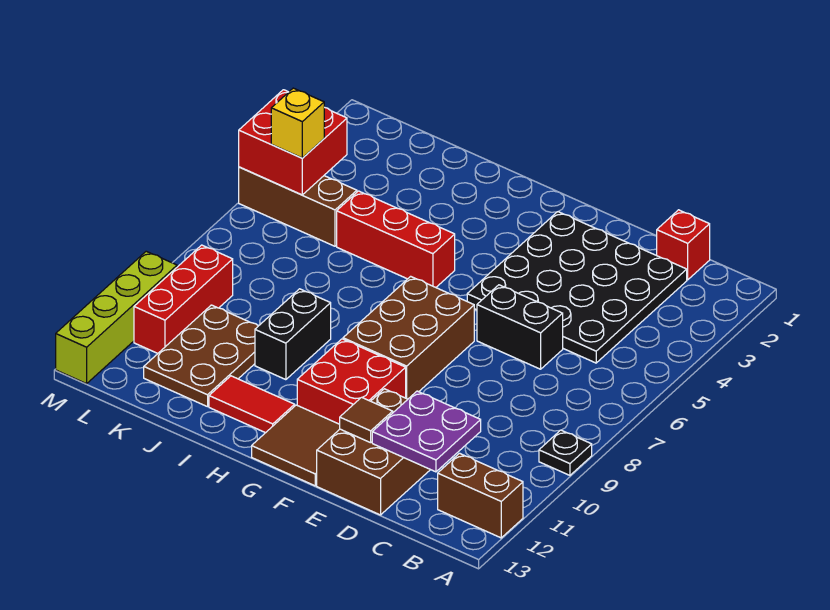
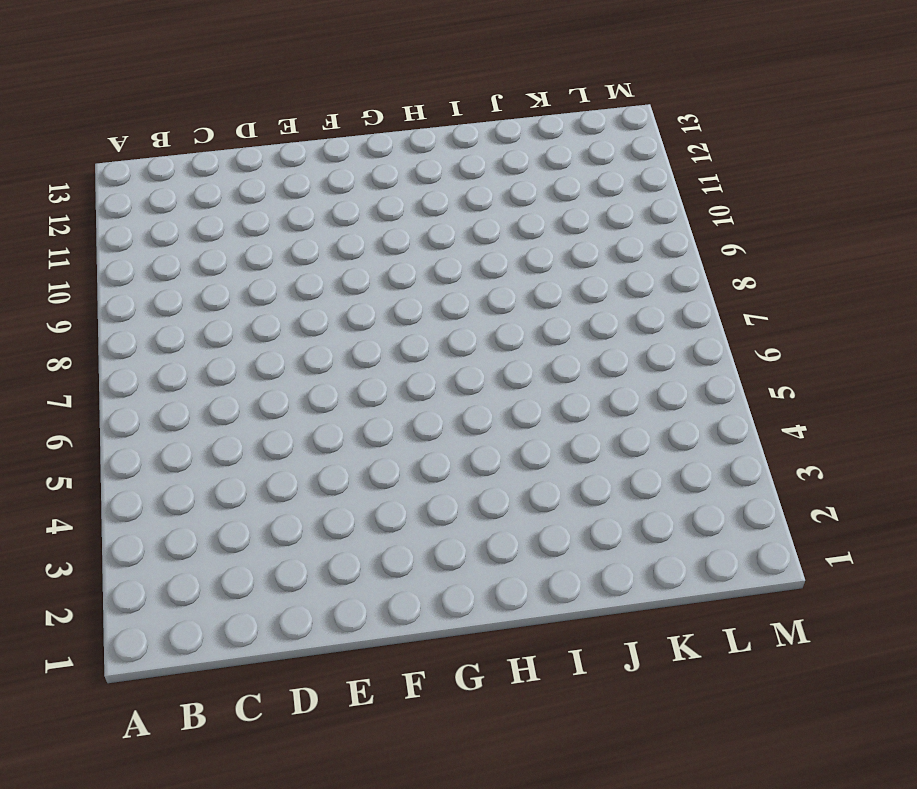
none -> black plate A9 level 1
none -> brown brick A12:B12 level 1
none -> red brick C1 level 1

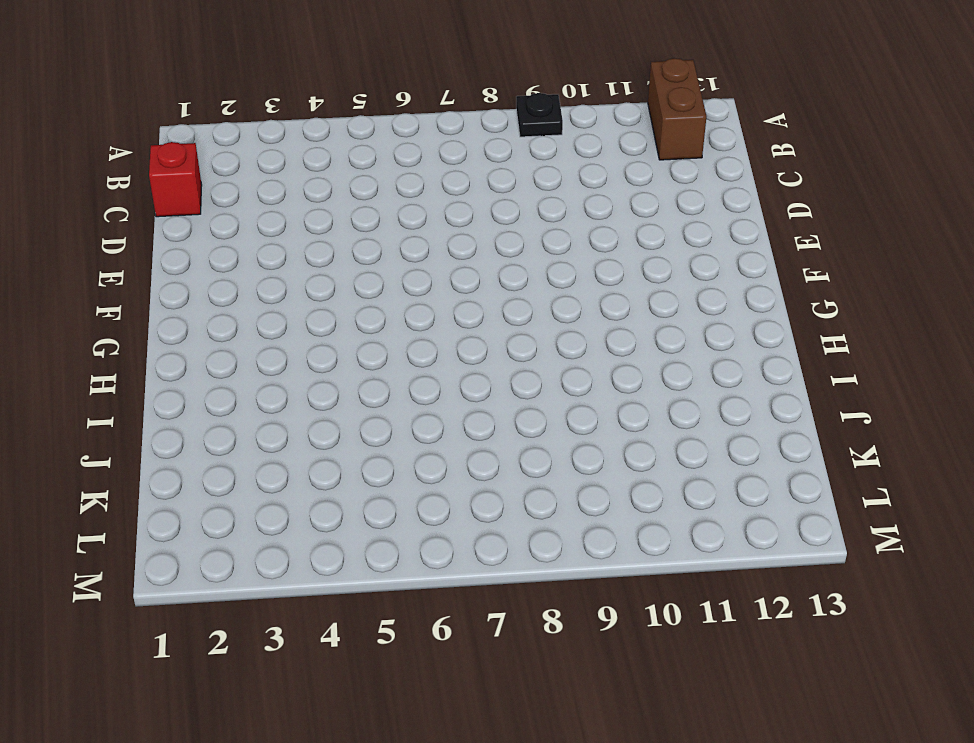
none -> black plate C2:F5 level 1
none -> black brick D6:E6 level 1
none -> brown brick D11:E13 level 1

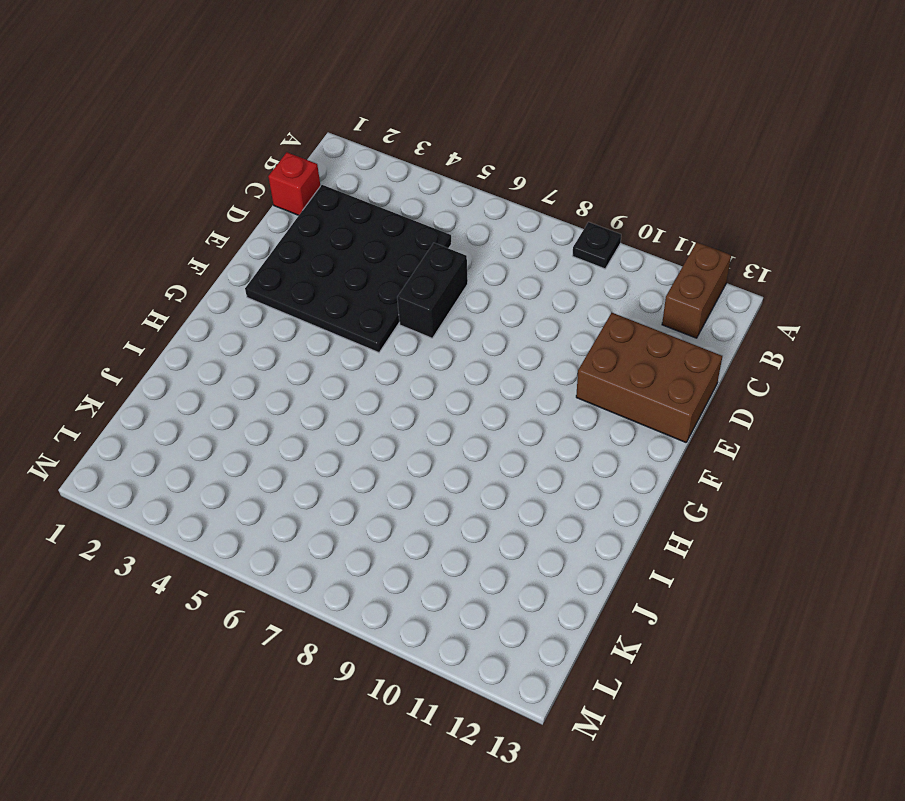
none -> brown brick F7:G9 level 1
none -> red brick F10:G11 level 1
none -> brown tile F12:G13 level 1

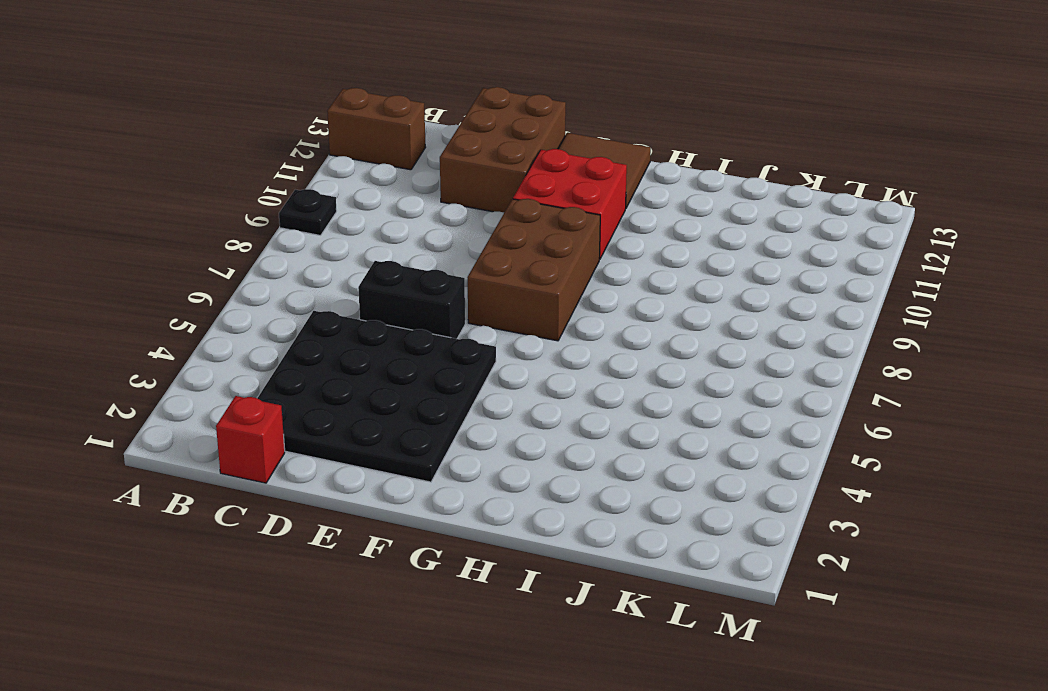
none -> red brick H5:J5 level 1
none -> red tile H12:I12 level 1
none -> black brick I9:I10 level 1

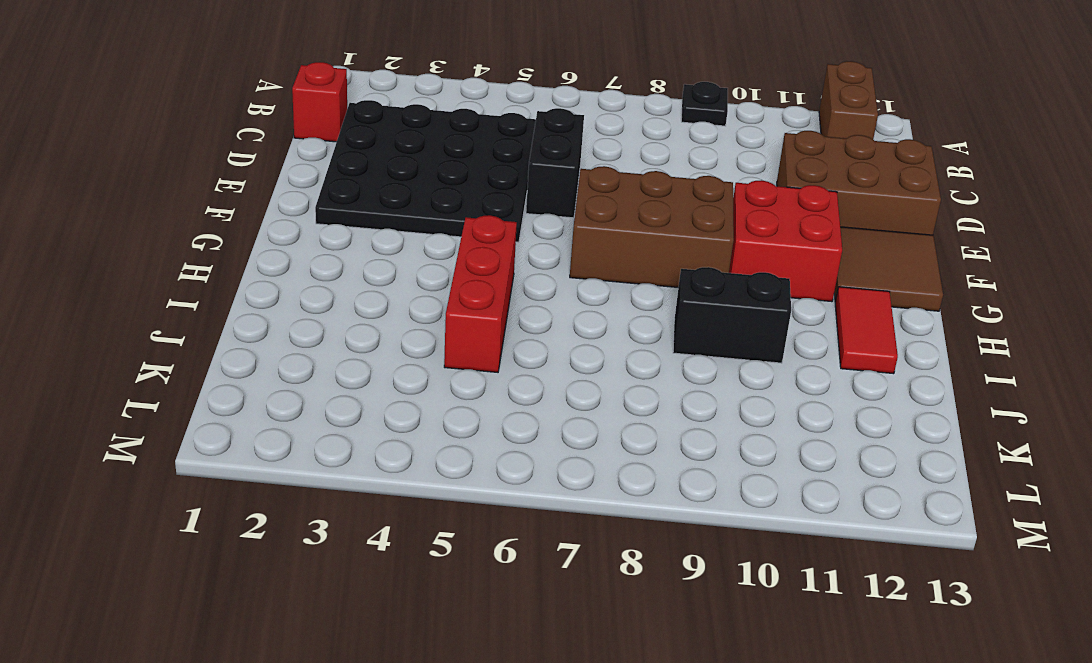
none -> brown plate J10:K12 level 1
none -> brown brick K5:M5 level 1
none -> red brick L9:L11 level 1

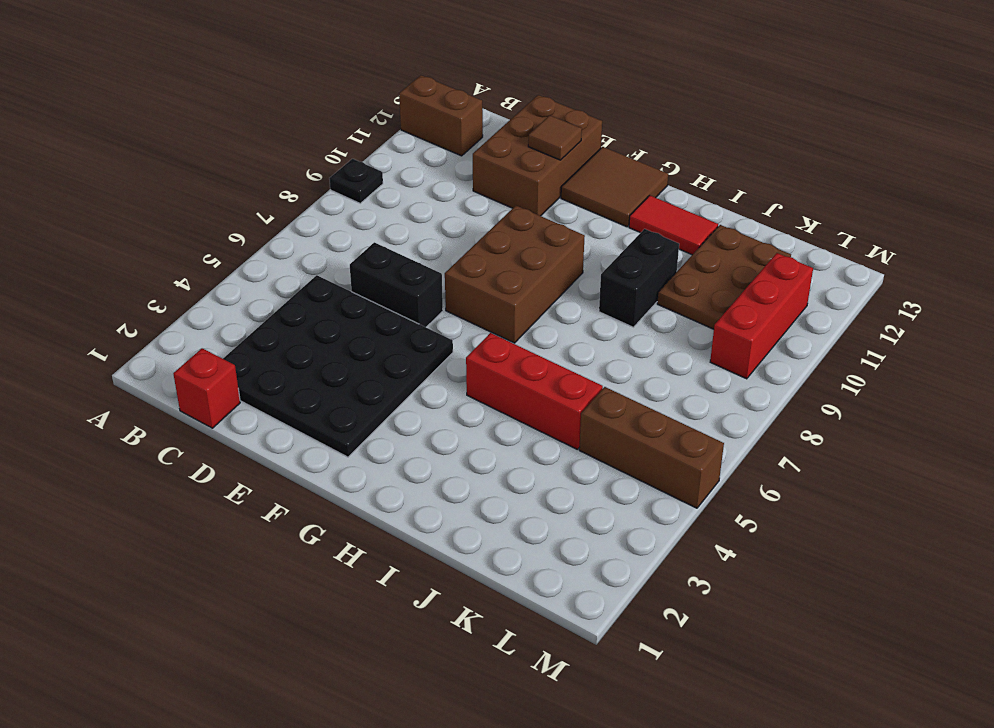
none -> red brick F10:G11 level 1
none -> lime brick M10:M13 level 1
none -> purple plate C11:D12 level 2

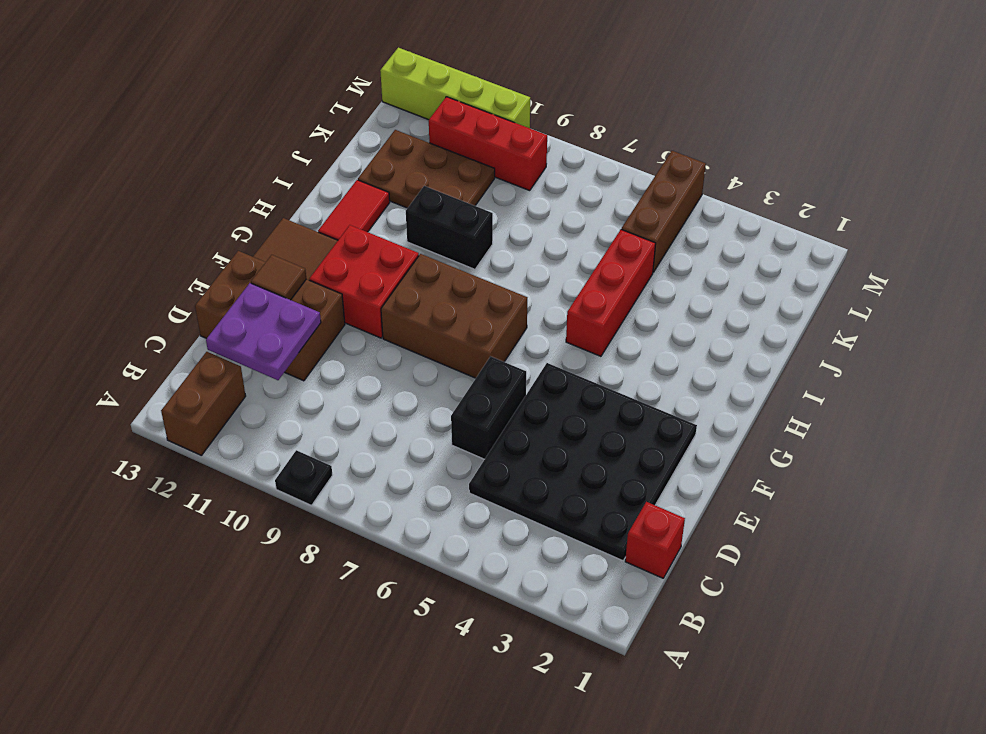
none -> red brick L4:M5 level 2
none -> yellow brick L5 level 3

